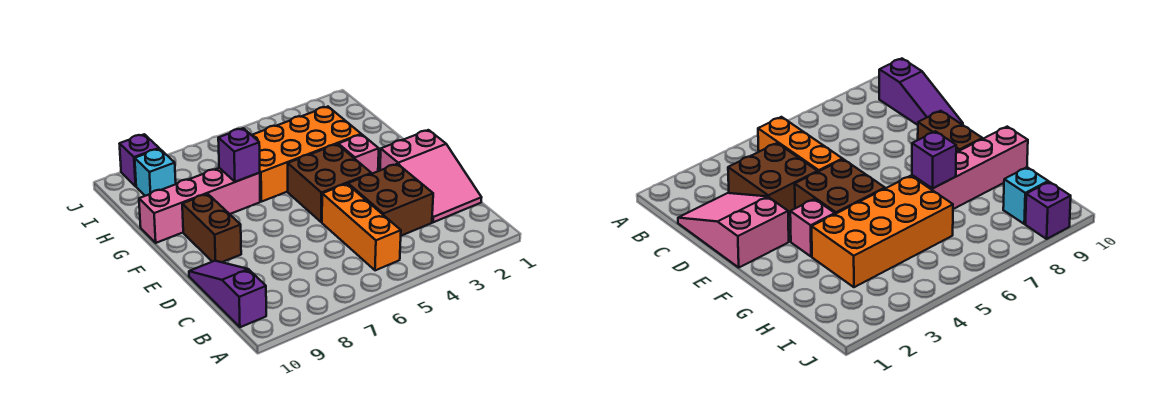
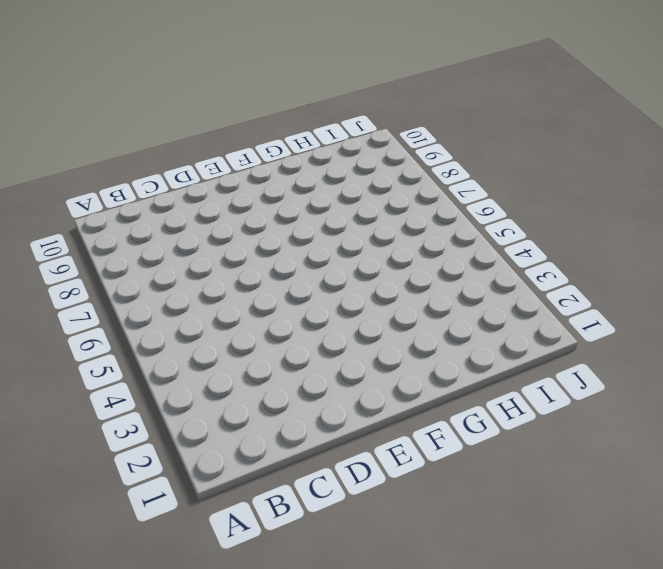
none -> orange brick B5:D5 level 1
none -> purple slope B10:D10 level 1 top B
none -> pink slope C1:E2 level 1 top E

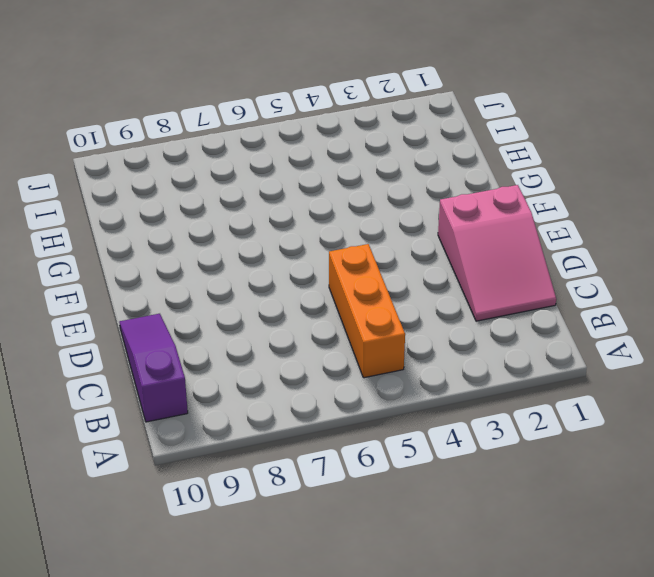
none -> brown brick C3:D4 level 1
none -> brown brick E4:F5 level 1
none -> brown brick E9:F9 level 1

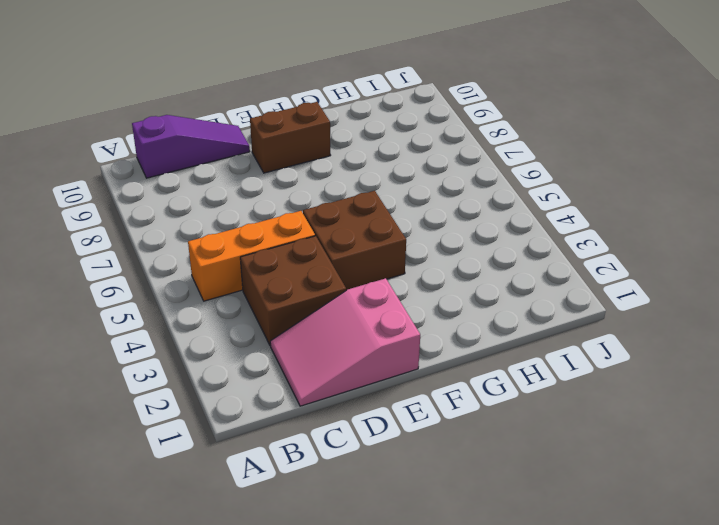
none -> pink brick F3 level 1
none -> orange brick G3:H6 level 1
none -> pink brick G7:G10 level 1

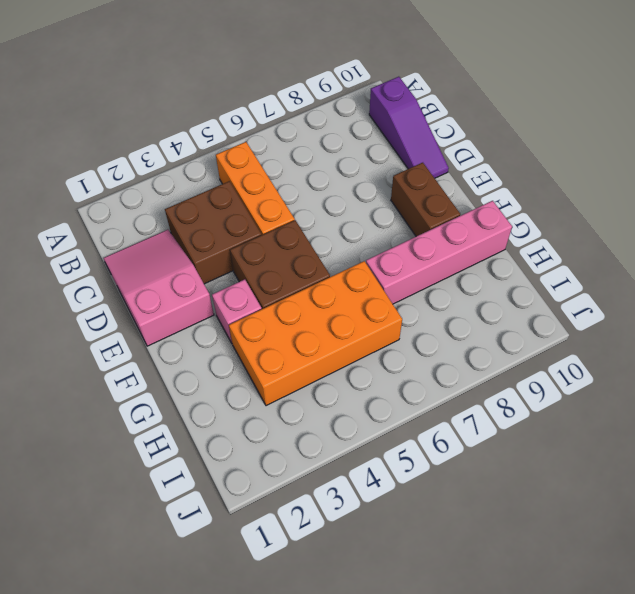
none -> cyan brick I9 level 1
none -> purple brick J9 level 1
none -> purple brick G7 level 2

